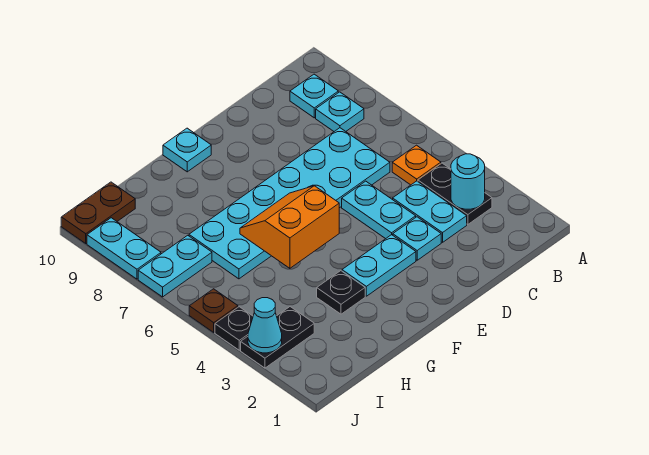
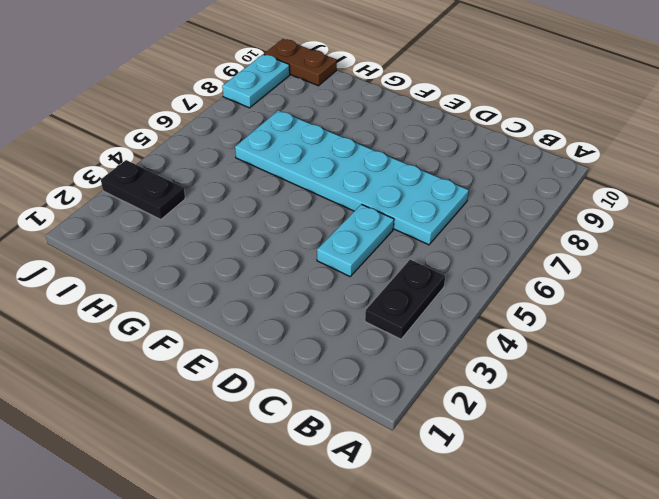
none -> orange plate B5 level 1
none -> cyan plate B8 level 1
none -> cyan plate B9 level 1

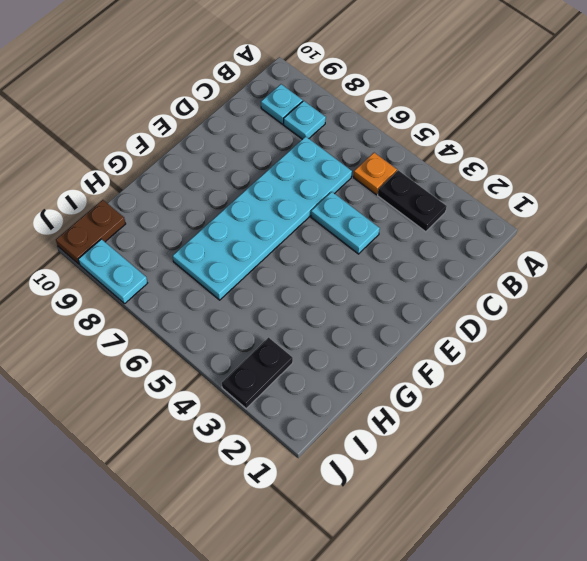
none -> cyan plate C3:C4 level 1
none -> cyan plate D3 level 1
none -> cyan plate E3:F3 level 1

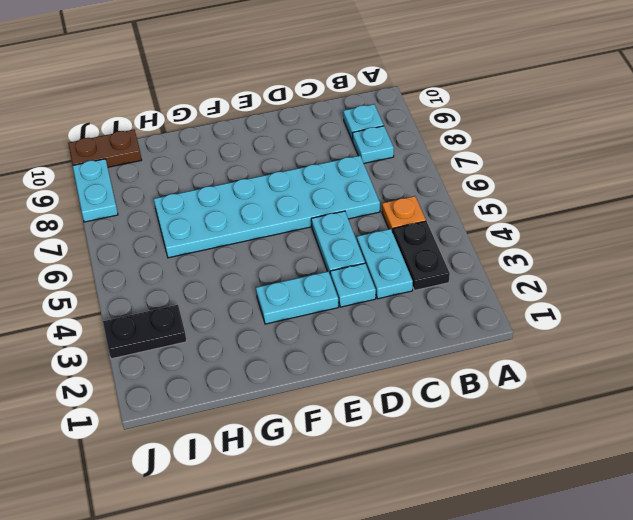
none -> cyan plate F10 level 1
none -> black plate G3 level 1
none -> cyan plate I7:J7 level 1

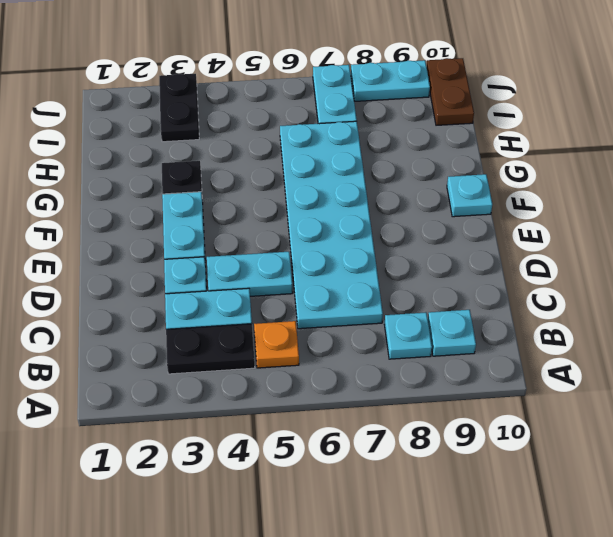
none -> black plate J4 level 1
none -> brown plate J5 level 1
none -> cyan round brick B3 level 2

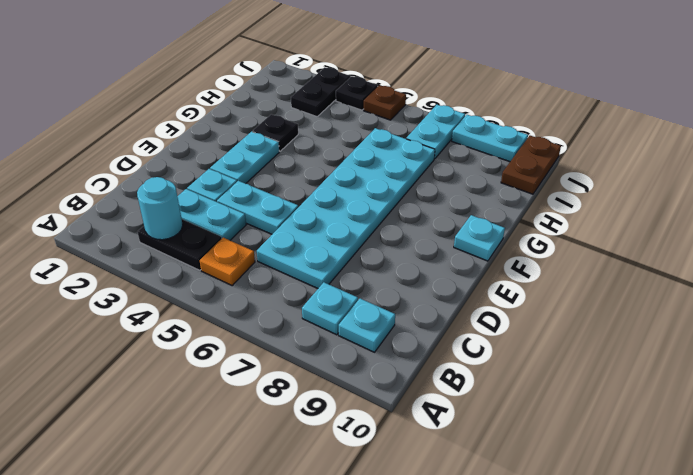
none -> orange slope F5:G6 level 2 top 5
none -> cyan cone J3 level 2

